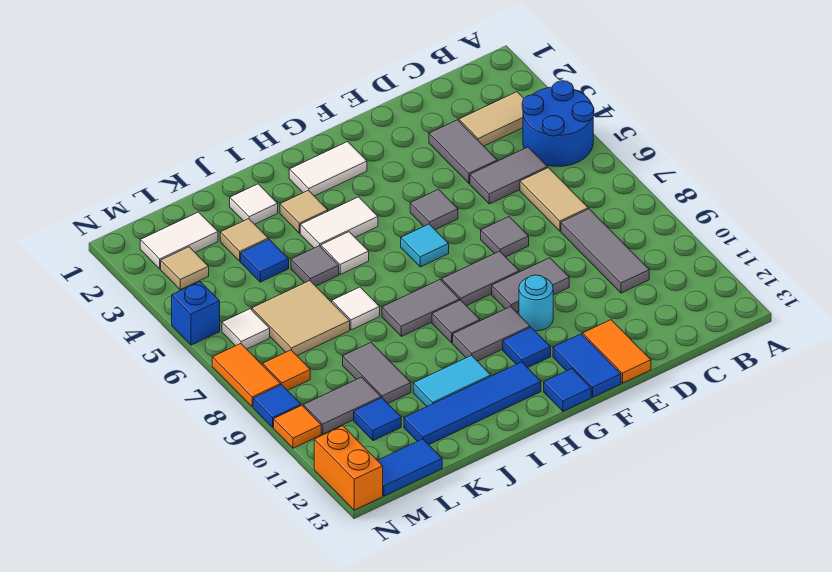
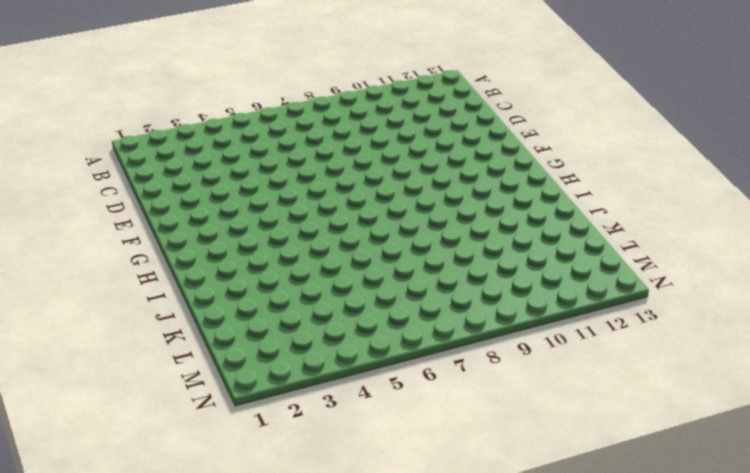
none -> blue round brick A4:B5 level 1
none -> tan tile B3:C3 level 1
none -> grey tile C5:D5 level 1
none -> tan tile C6:C7 level 1

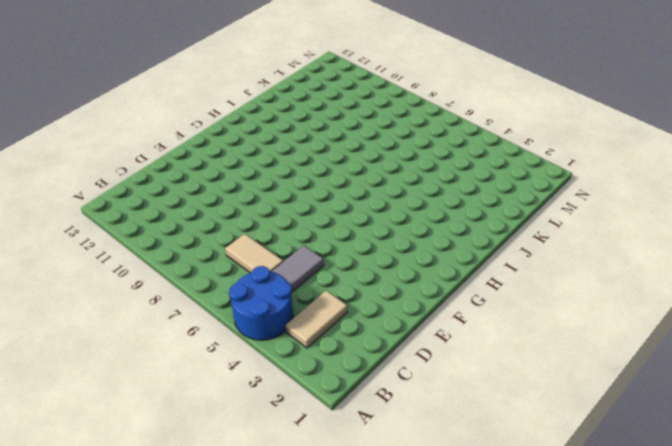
none -> grey tile C8:C10 level 1
none -> grey tile D3:D4 level 1
none -> grey tile E7 level 1
none -> grey tile E9:F9 level 1

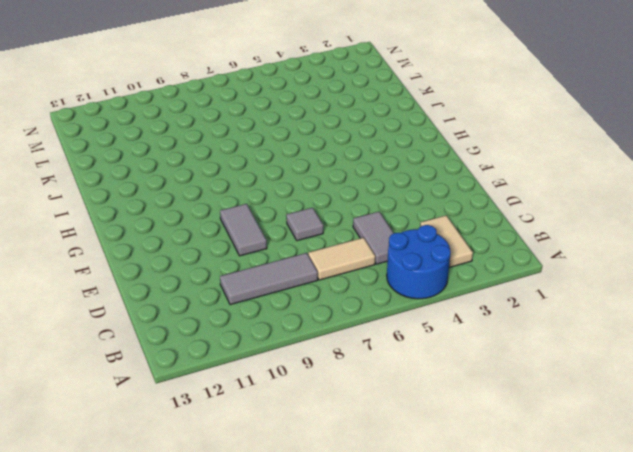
none -> grey tile D3:D4 level 1
none -> orange tile E12:E13 level 1
none -> grey tile F5 level 1
none -> grey tile F8:G8 level 1

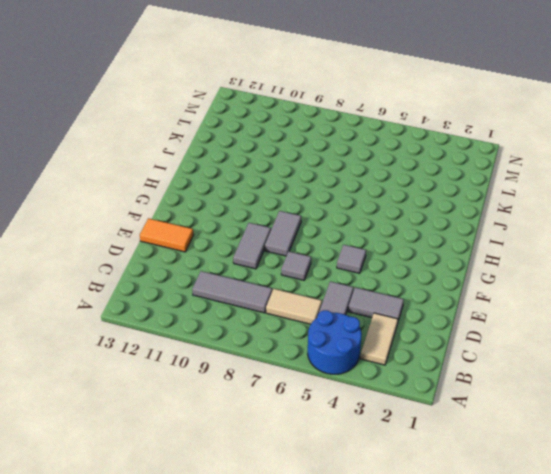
none -> cyan round brick F10 level 1
none -> blue tile F12:F13 level 1
none -> white tile G2:H2 level 1
none -> cyan tile G6 level 1

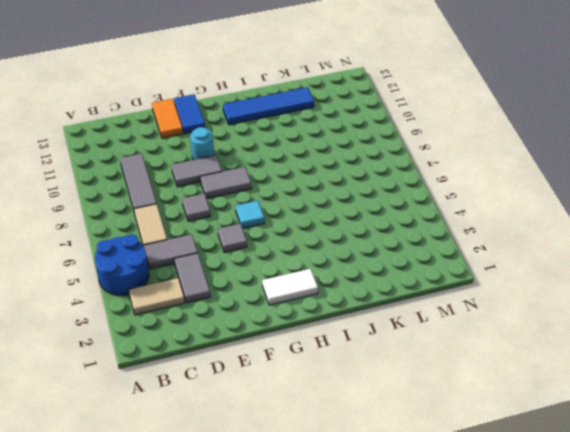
none -> grey tile G10:H10 level 1
none -> blue tile G11 level 1
none -> blue tile G13 level 1
none -> white tile H4:I4 level 1

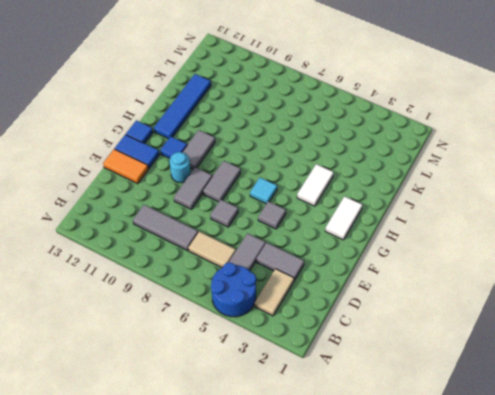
none -> grey tile H8:I8 level 1
none -> grey tile H9 level 1
none -> tan tile I3 level 1
none -> white tile I5 level 1

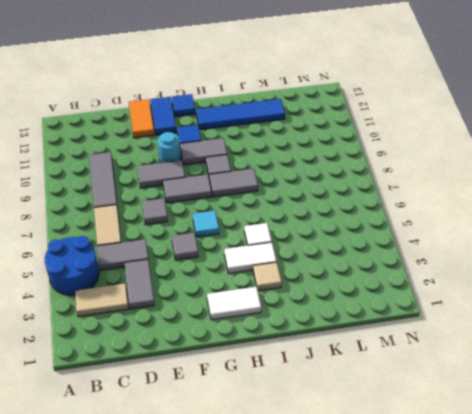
none -> cyan tile I11:J11 level 1
none -> white tile J2 level 1
none -> grey tile J5 level 1
none -> white tile J7 level 1

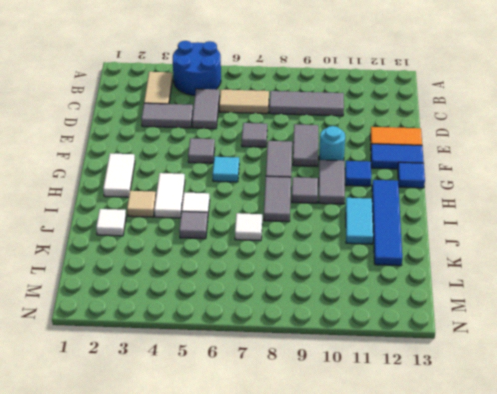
none -> tan tile K3 level 1
none -> blue tile K4 level 1
none -> tan tile K6:L7 level 1
none -> grey tile K9:K10 level 1

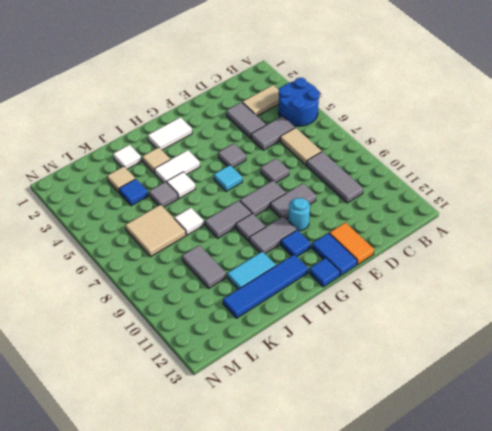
none -> white tile L2:M2 level 1
none -> grey tile L10:M10 level 1
none -> blue tile L11 level 1
none -> blue tile L13:M13 level 1

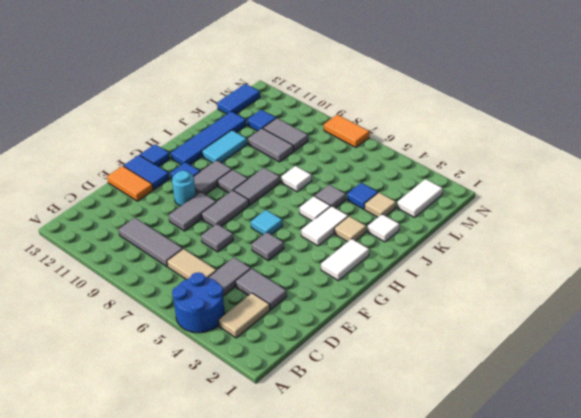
grey tile L9:L10 level 1 -> grey tile L10:M10 level 1
none -> tan tile K6:L7 level 1
none -> tan tile M3 level 1
none -> white tile M6 level 1
none -> orange tile M8 level 1

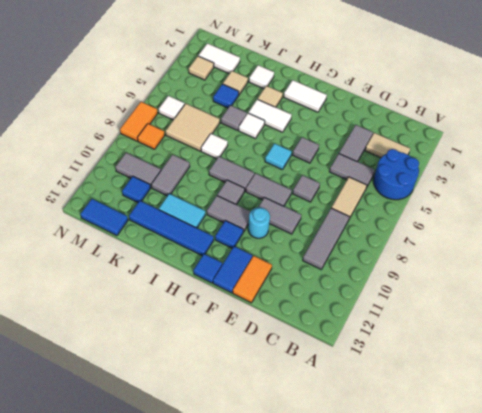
none -> blue brick N5 level 1
none -> blue tile N9 level 1
none -> orange tile N10 level 1
none -> orange brick N12:N13 level 1

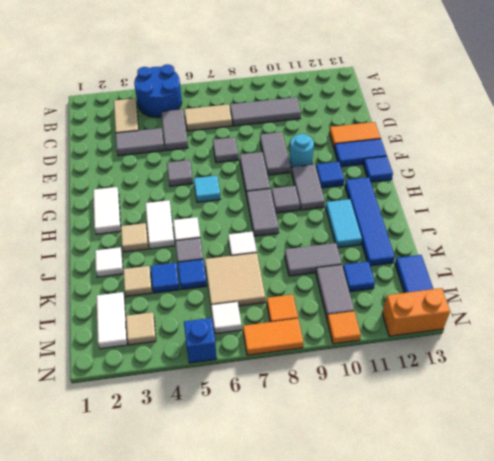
blue tile K5 level 1 -> blue tile N9 level 1

